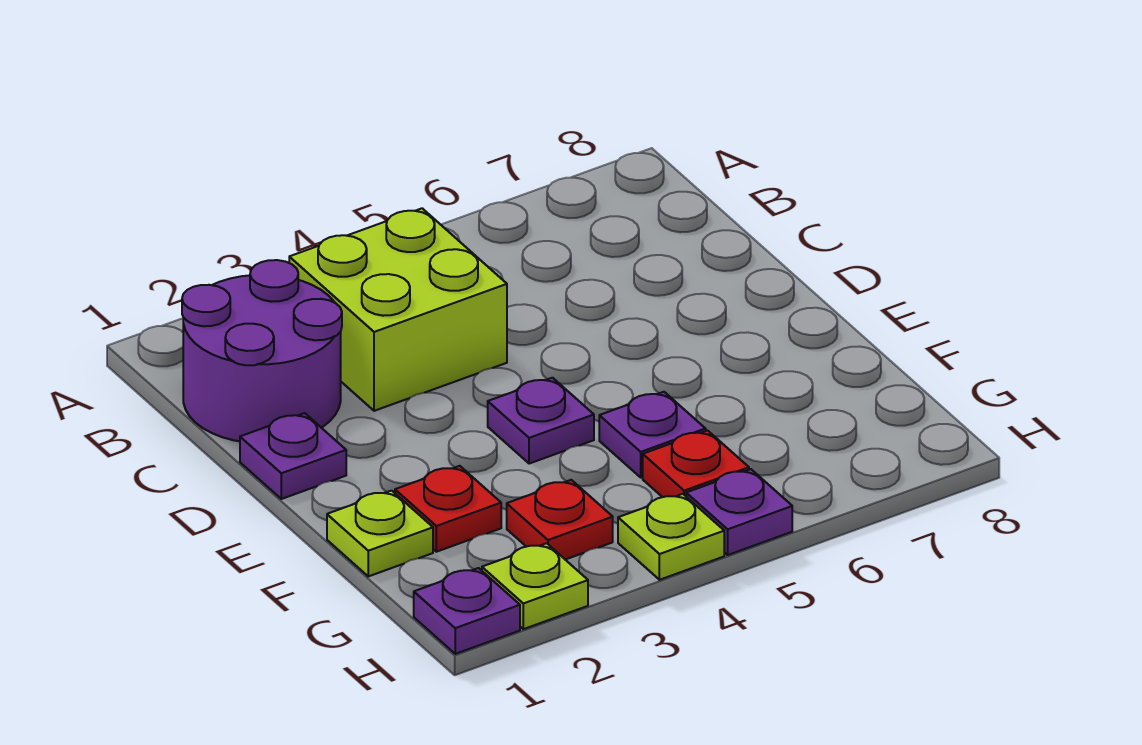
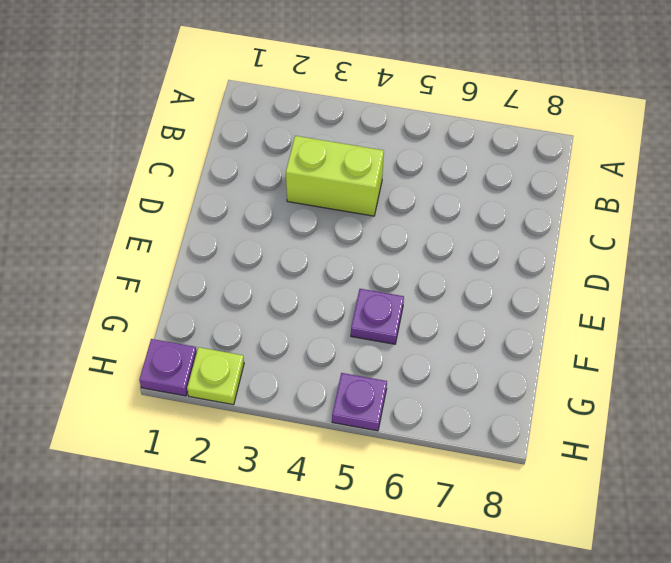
lime brick C3:C4 level 1 -> lime brick B3:C4 level 1
none -> purple round brick B1:C2 level 1
none -> purple plate D1 level 1
none -> purple plate E4 level 1

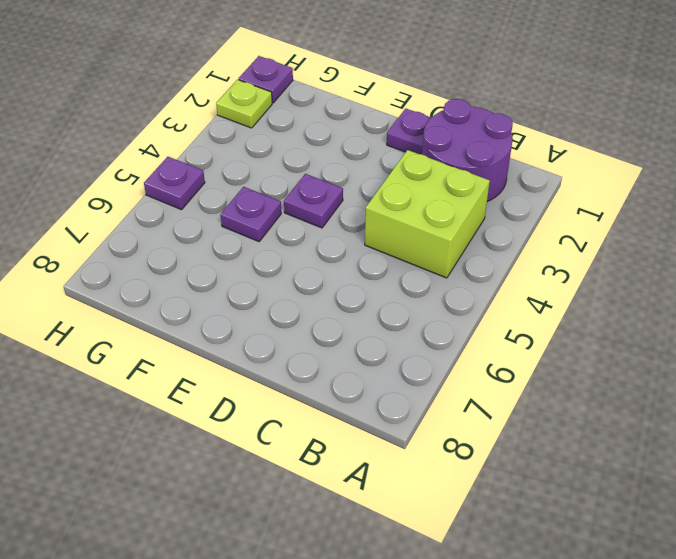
none -> lime plate F1 level 1
none -> red plate F2 level 1
none -> red plate G3 level 1

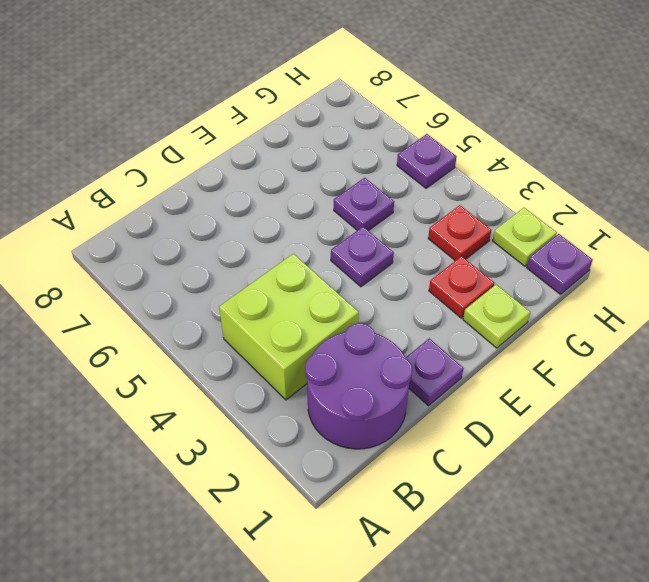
none -> red plate G5 level 1
none -> lime plate H4 level 1

